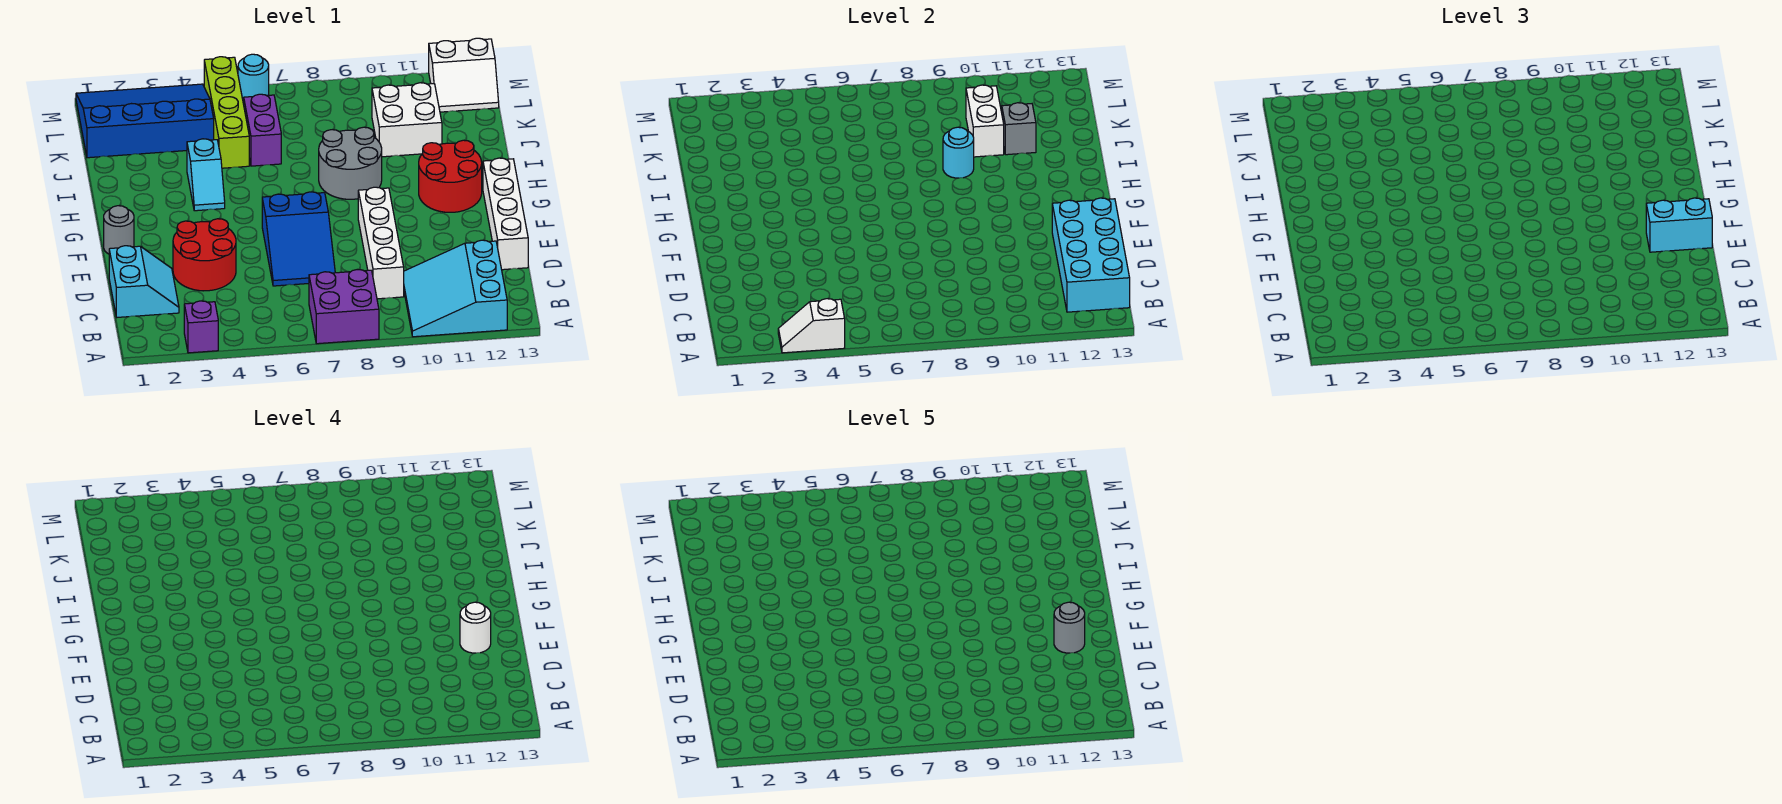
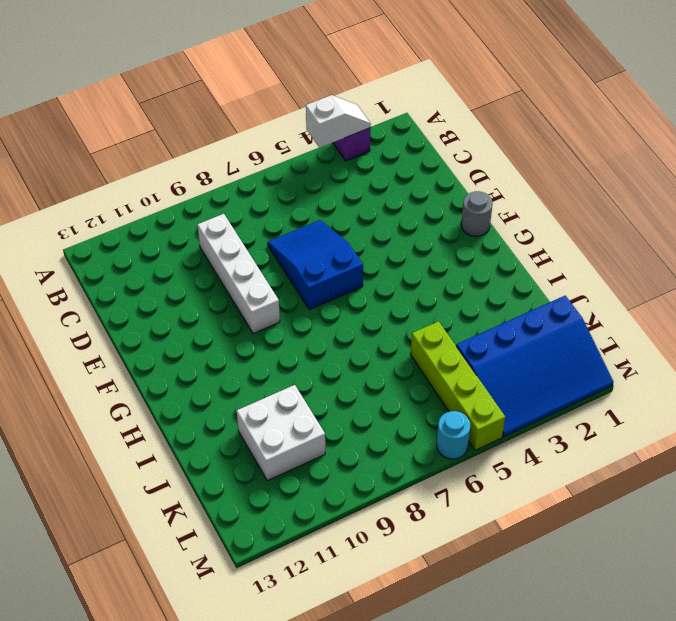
none -> purple brick A7:B8 level 1
none -> cyan slope A10:C12 level 1 top 12
none -> cyan slope C1:D2 level 1 top 1

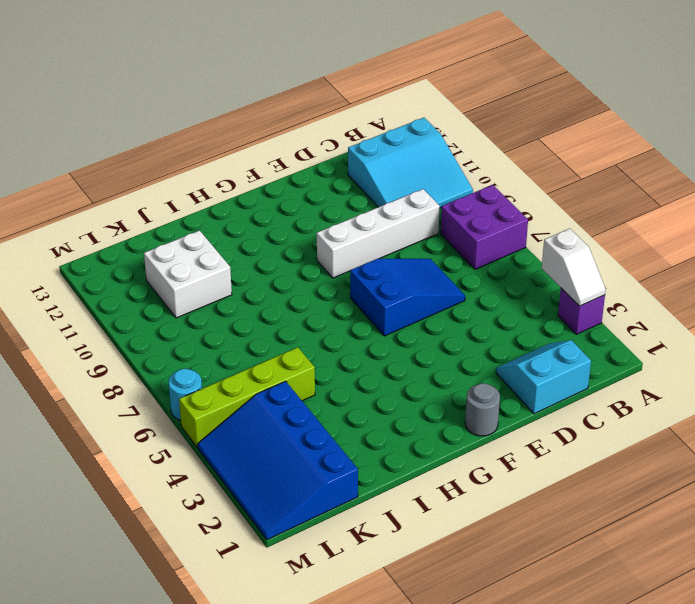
none -> red round brick D3:E4 level 1
none -> white brick D13:G13 level 1
none -> red round brick G11:H12 level 1

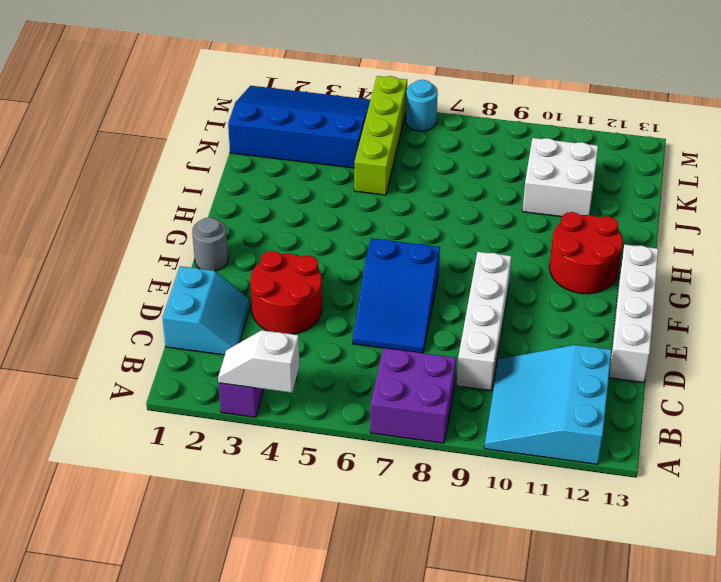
none -> cyan slope H4:I4 level 1 top I
none -> grey round brick H8:I9 level 1
none -> purple brick J6:K6 level 1

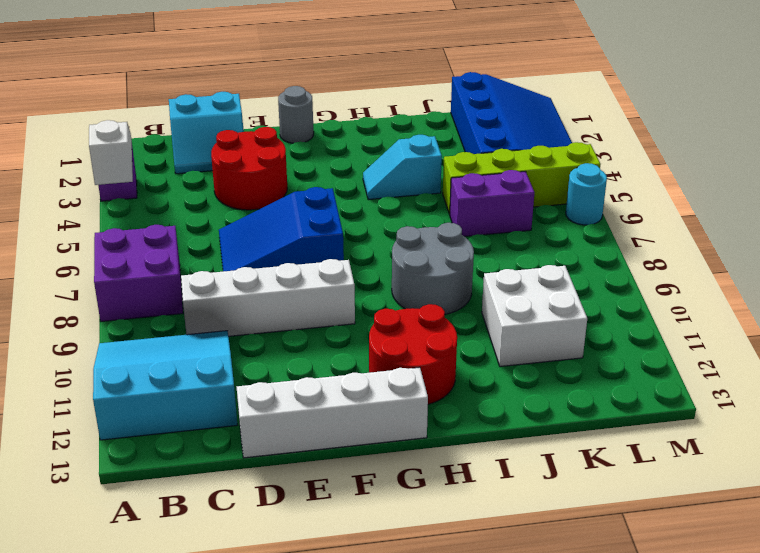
none -> white slope L12:M13 level 1 top M
none -> cyan brick B12:E13 level 2
none -> cyan round brick I9 level 2

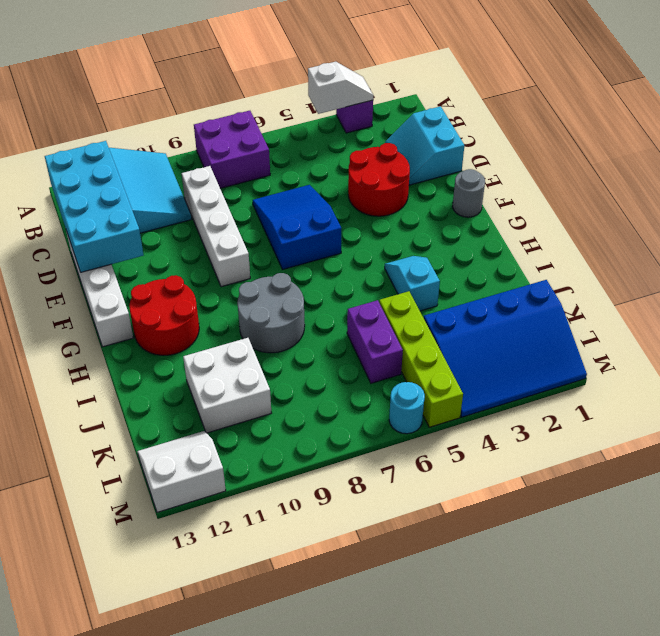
none -> cyan round brick I9 level 2
none -> white brick J10:K10 level 2
none -> grey brick J11 level 2

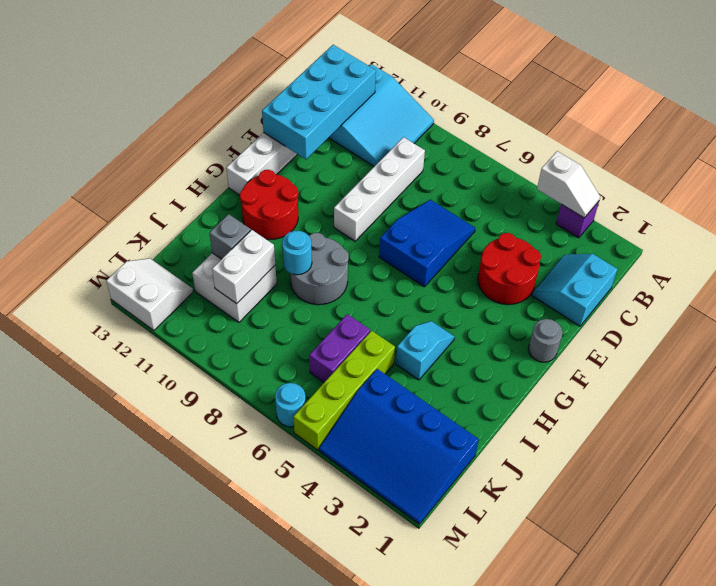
none -> purple brick A7:B8 level 1
none -> cyan brick E12:E13 level 3
none -> white round brick E12 level 4

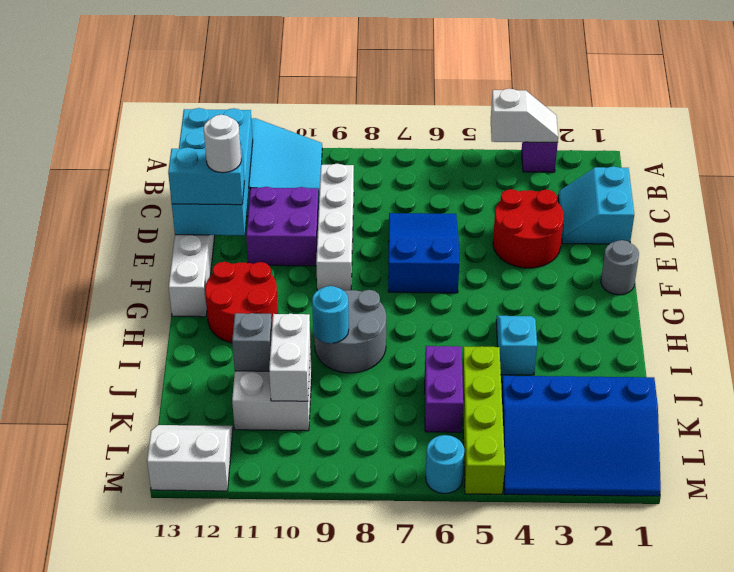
purple brick D10:E11 level 1 -> purple brick A7:B8 level 1
none -> grey round brick E12 level 5

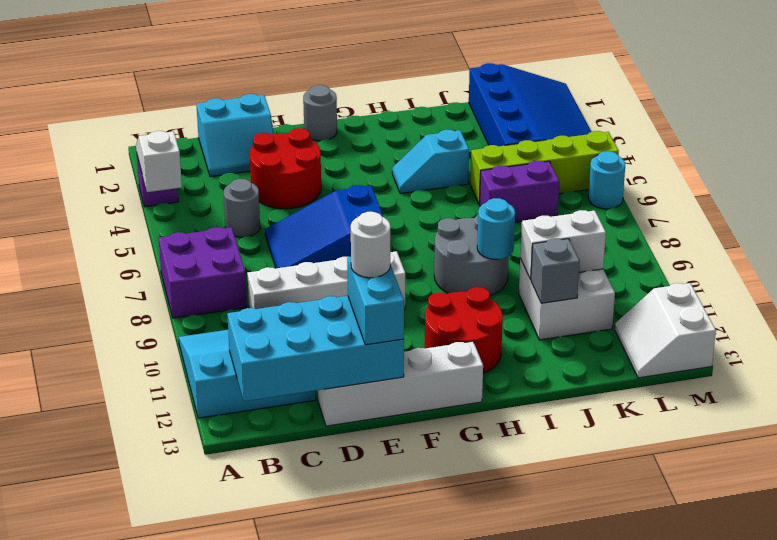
grey round brick C5 level 1 -> grey round brick E12 level 5

